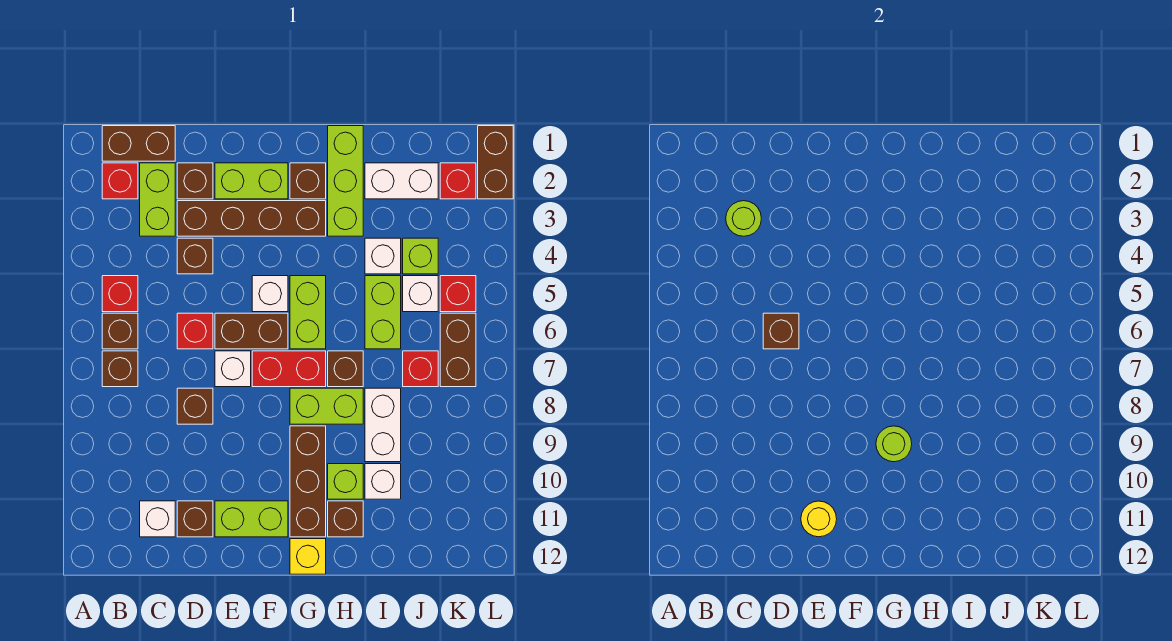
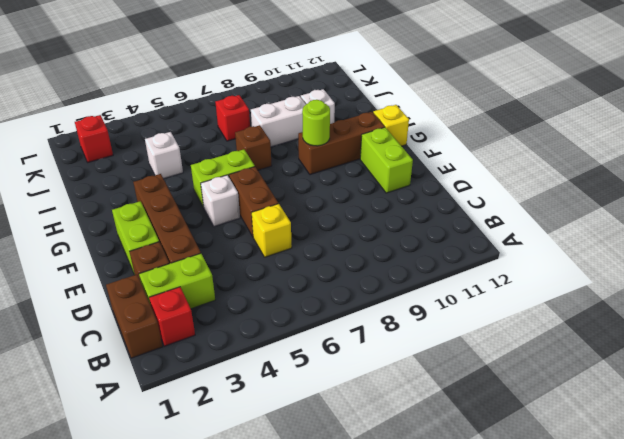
yellow brick D6 level 1 -> red brick D6 level 1
none -> red brick B5 level 1
none -> brown brick B6 level 1
none -> brown brick B7 level 1
none -> white brick C11 level 1

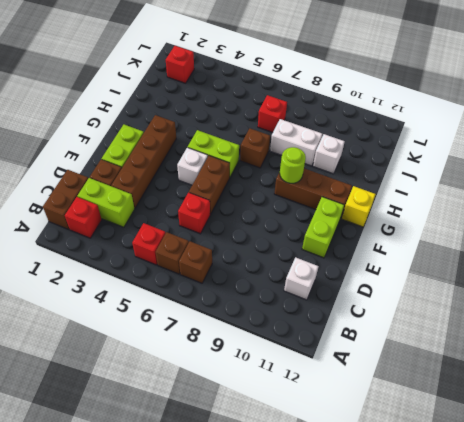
none -> brown brick D4 level 1
none -> brown brick D8 level 1
none -> brown brick D11 level 1
none -> white brick E7 level 1

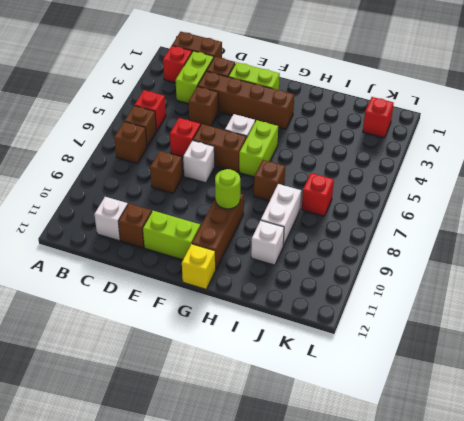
none -> red brick F7:G7 level 1
none -> brown brick G2 level 1
none -> lime brick G8:H8 level 1
none -> lime brick H1:H3 level 1

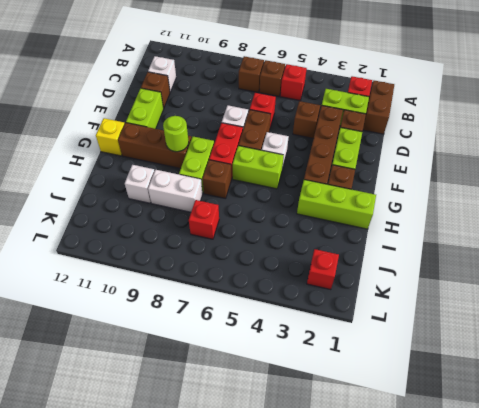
none -> brown brick D8 level 1
none -> lime brick H10 level 1
none -> brown brick H11 level 1
none -> white brick I2:J2 level 1

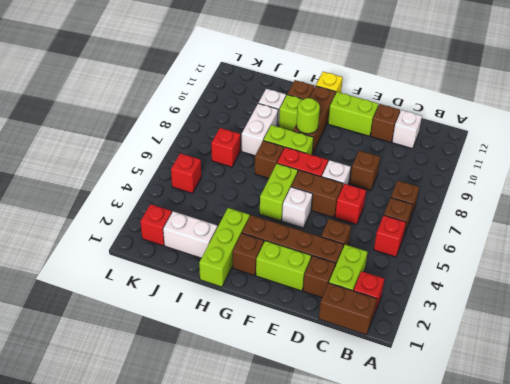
none -> white brick I4 level 1
none -> lime brick I5:I6 level 1
none -> lime brick J4 level 1
none -> white brick J5 level 1

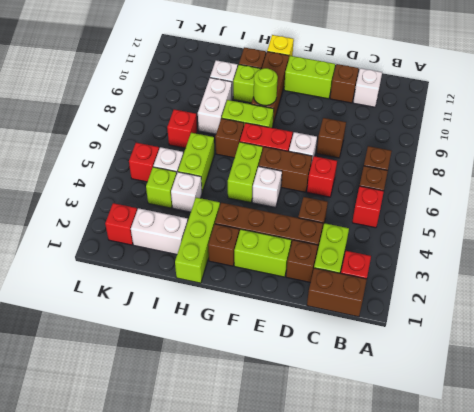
none -> brown brick K6:K7 level 1
none -> brown brick L1:L2 level 1
none -> lime round brick C3 level 2
none -> brown brick D6 level 2

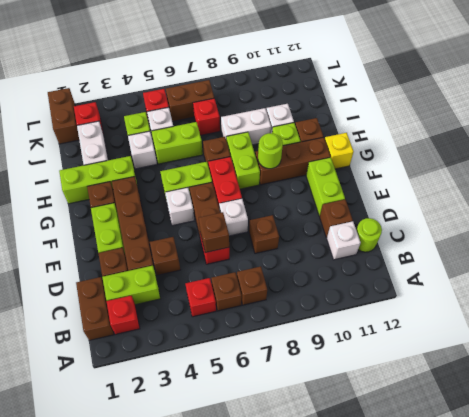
lime round brick C12 level 1 -> lime round brick C3 level 2
brown brick K1:L1 level 1 -> brown brick L1:L2 level 1
none -> yellow round brick E11 level 2

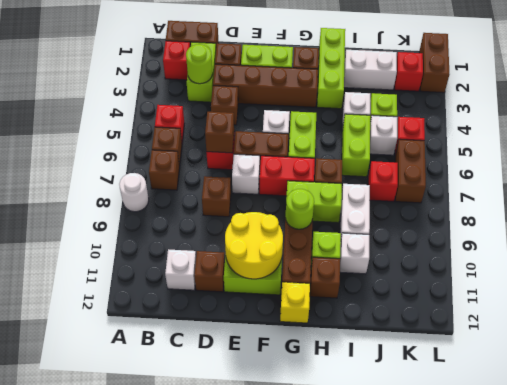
white round brick A8 level 1 -> none
yellow round brick E10:F11 level 2 -> yellow round brick E11 level 2

